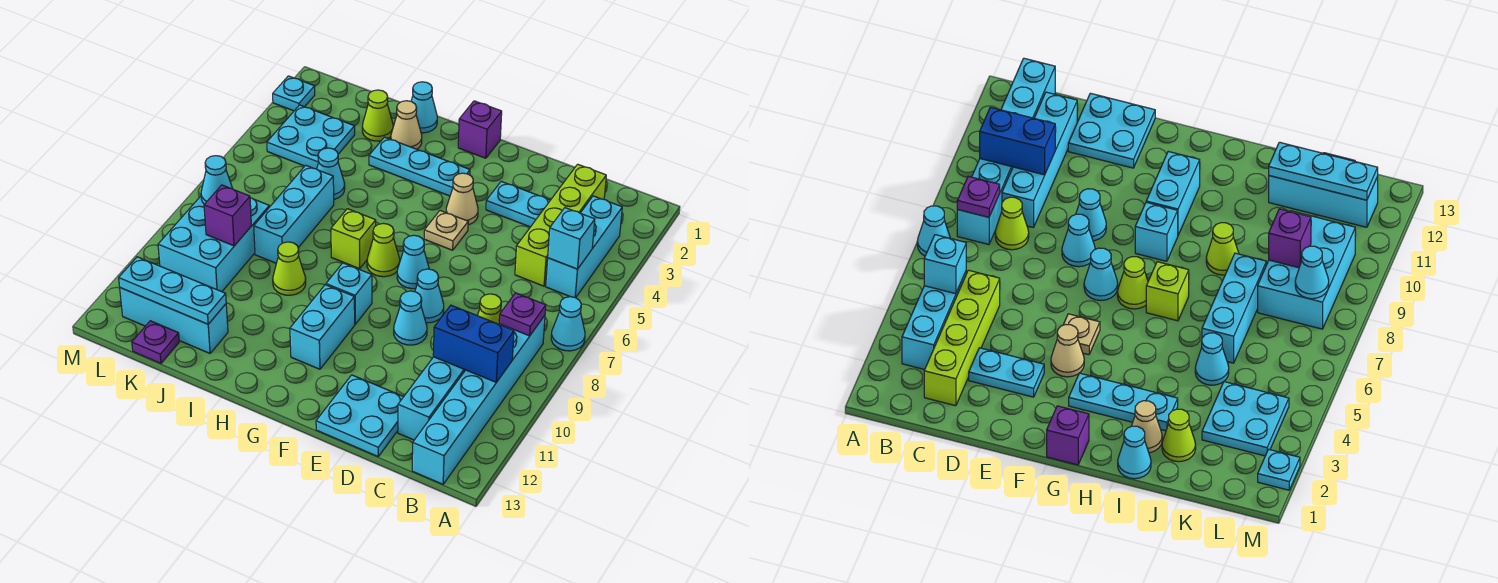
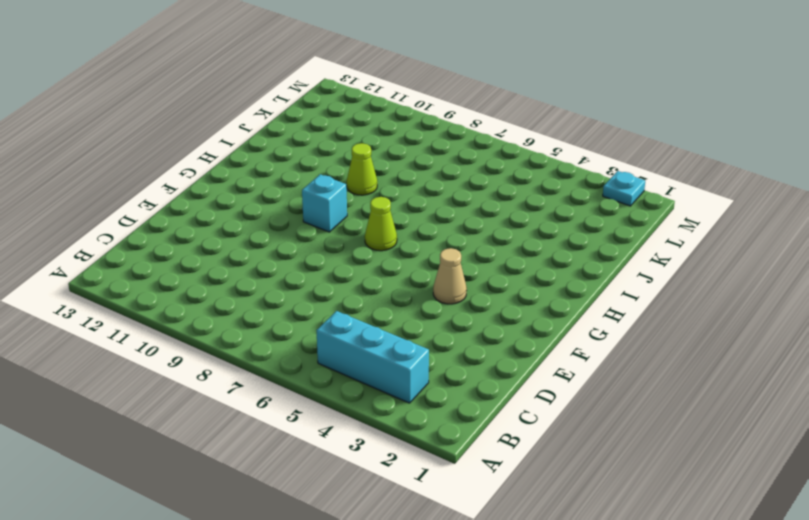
none -> cyan cone A7 level 1
none -> cyan brick B8:B13 level 1
none -> lime brick C2:C5 level 1
none -> lime cone C8 level 1

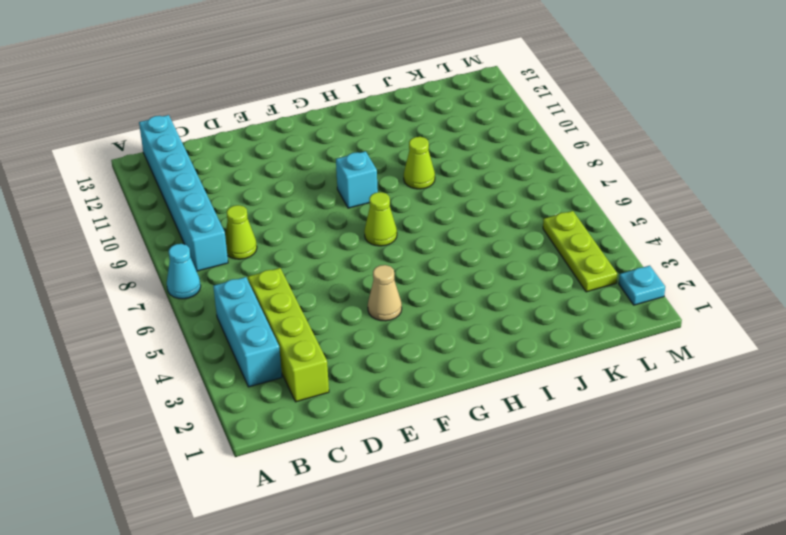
lime plate L3:L5 level 1 -> cyan plate K3:L4 level 1
none -> cyan brick C9:C12 level 1
none -> cyan plate D3:E3 level 1
none -> cyan plate D12:E13 level 1
none -> cyan cone E8 level 1

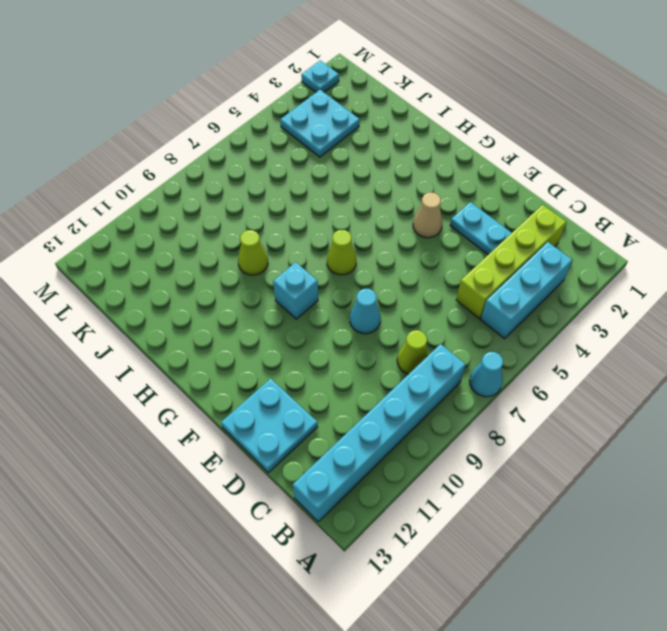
none -> cyan brick C9:C12 level 1
none -> cyan cone E9 level 1
none -> tan plate F5 level 1
none -> cyan cone F7 level 1

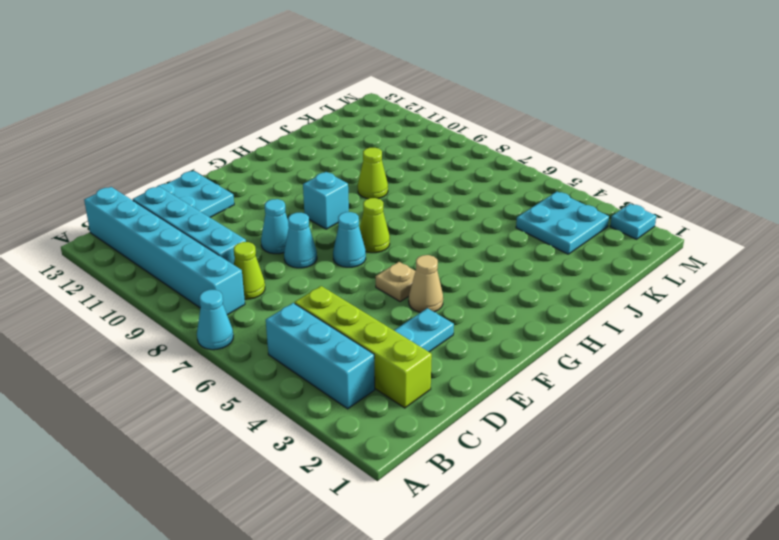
none -> purple brick G1 level 1
none -> cyan plate G3:I3 level 1
none -> cyan brick G10:G11 level 1
none -> lime brick H7 level 1

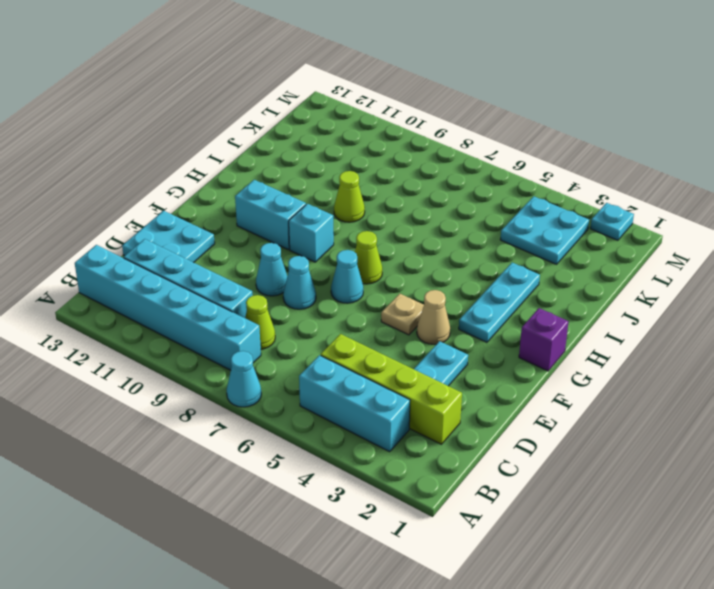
none -> lime brick H7 level 1
none -> cyan cone I1 level 1
none -> tan cone I2 level 1
none -> lime cone J2 level 1

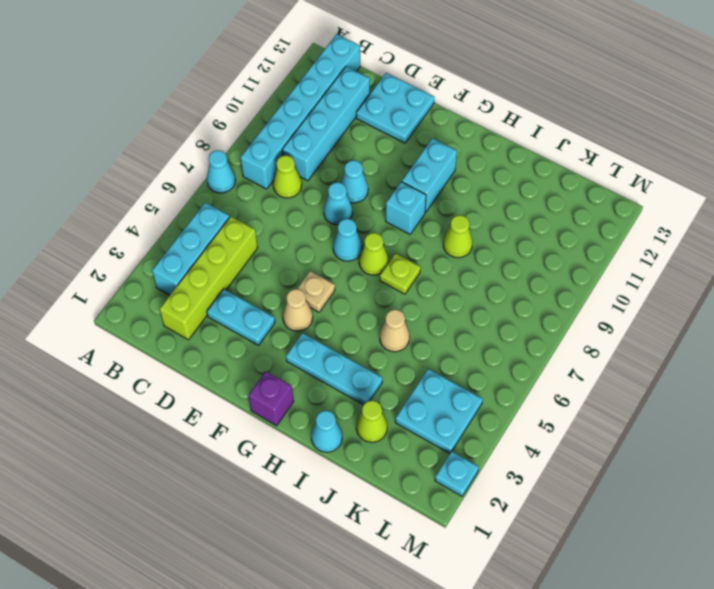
lime plate H7 level 1 -> lime brick H7 level 1
tan cone I5 level 1 -> tan cone I2 level 1
none -> cyan cone J5 level 1
none -> cyan brick J6:J8 level 1
none -> cyan brick J12:L12 level 1
none -> cyan brick K8:L10 level 1

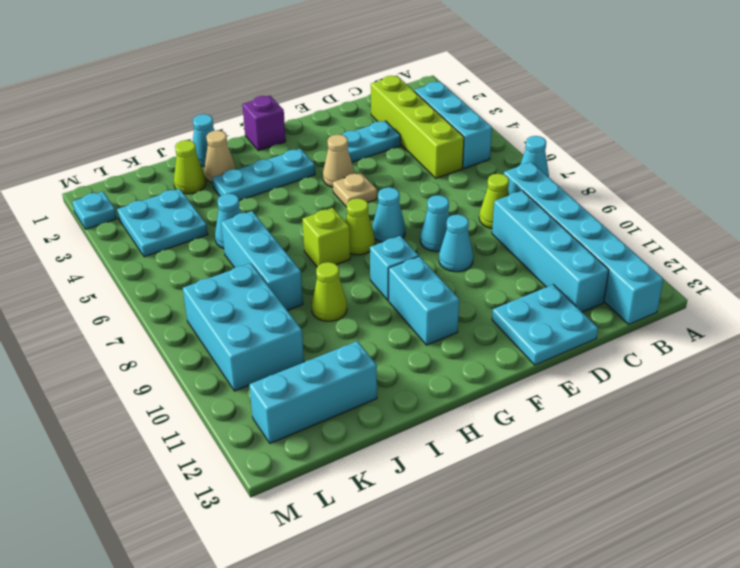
none -> purple plate K13 level 1
none -> cyan brick B5 level 2
none -> purple plate B8 level 2
none -> blue brick B10:C10 level 2

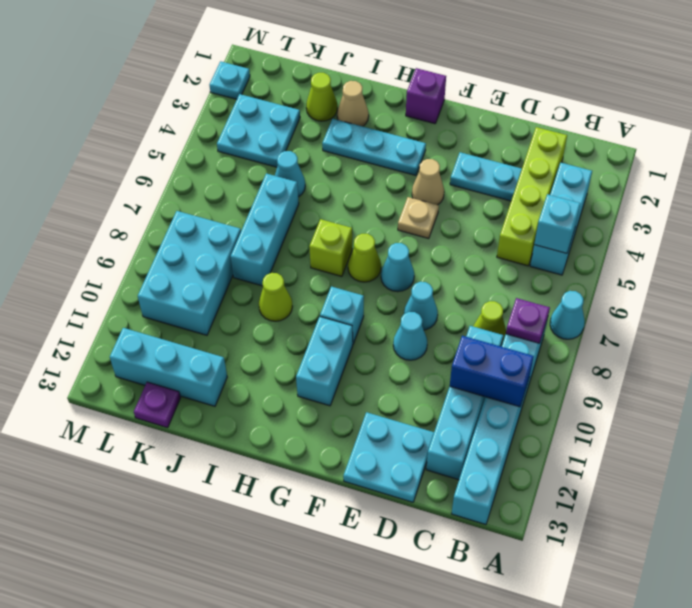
none -> cyan cone I1 level 1
none -> cyan plate J12:L12 level 2
none -> purple brick K9 level 2
none -> cyan cone L8 level 2

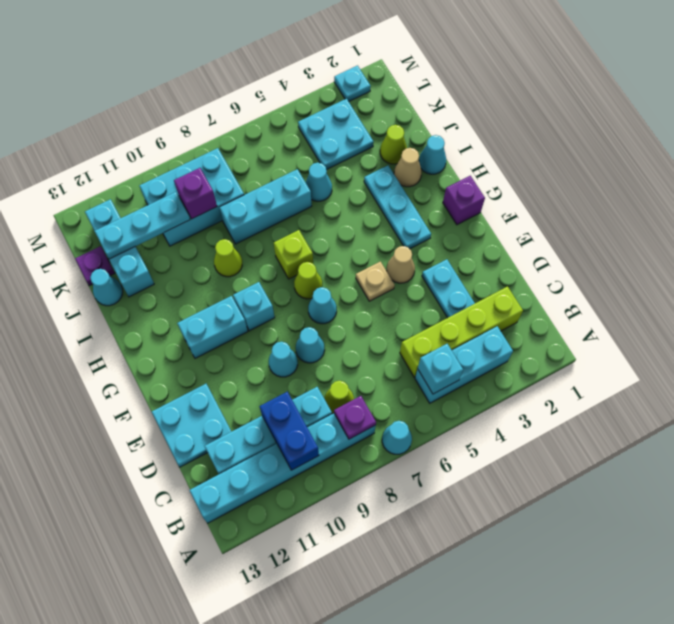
cyan cone J13 level 1 -> cyan cone L8 level 2
cyan plate K10:K12 level 2 -> cyan plate J12:L12 level 2

